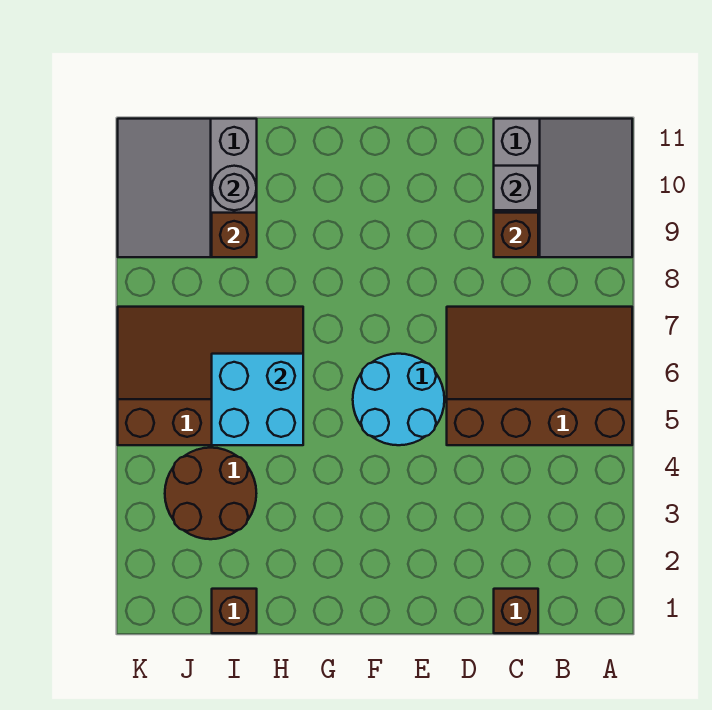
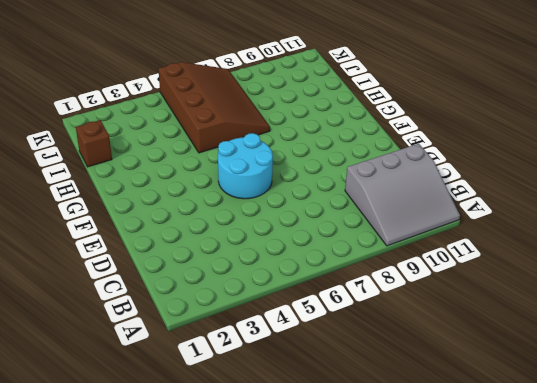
none -> brown slope A5:D7 level 1 top 5
none -> brown brick C1 level 1
none -> brown round brick I3:J4 level 1

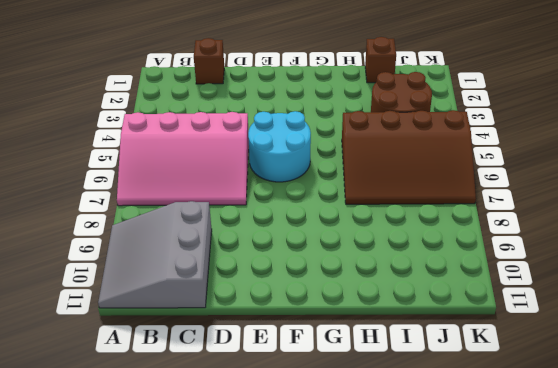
pink slope A5:D7 level 1 top 5 -> brown slope A5:D7 level 1 top 5
none -> grey slope I9:K11 level 1 top I
none -> brown brick C9 level 2
none -> grey brick C10 level 2

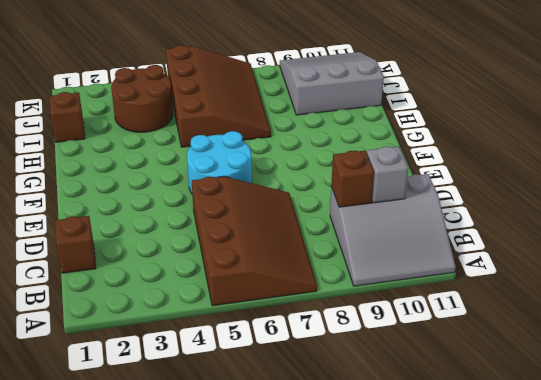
none -> cyan brick H5:I6 level 2
none -> brown brick I9 level 2
none -> grey round brick I10 level 2

